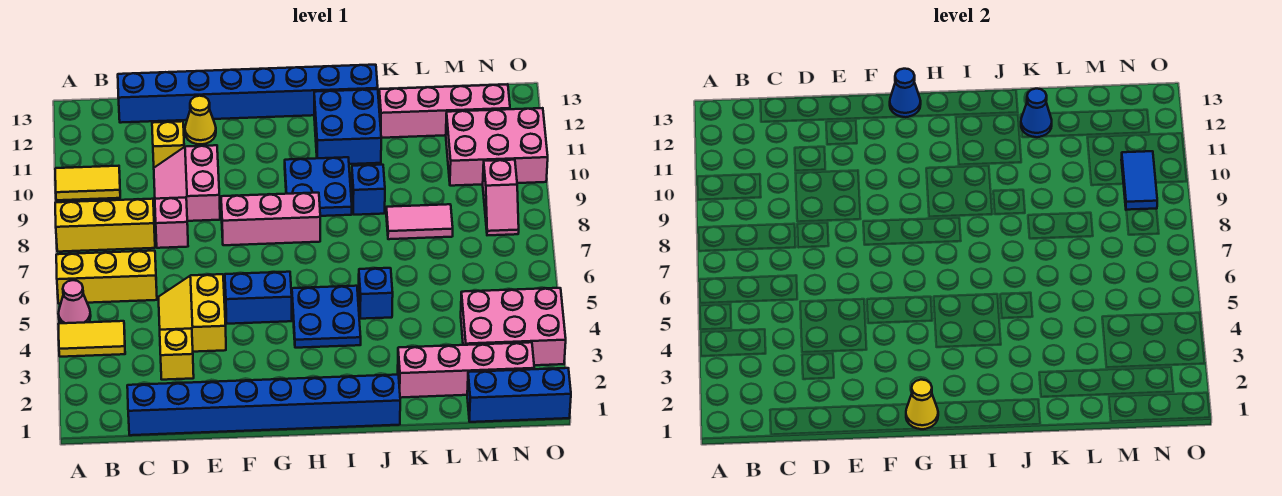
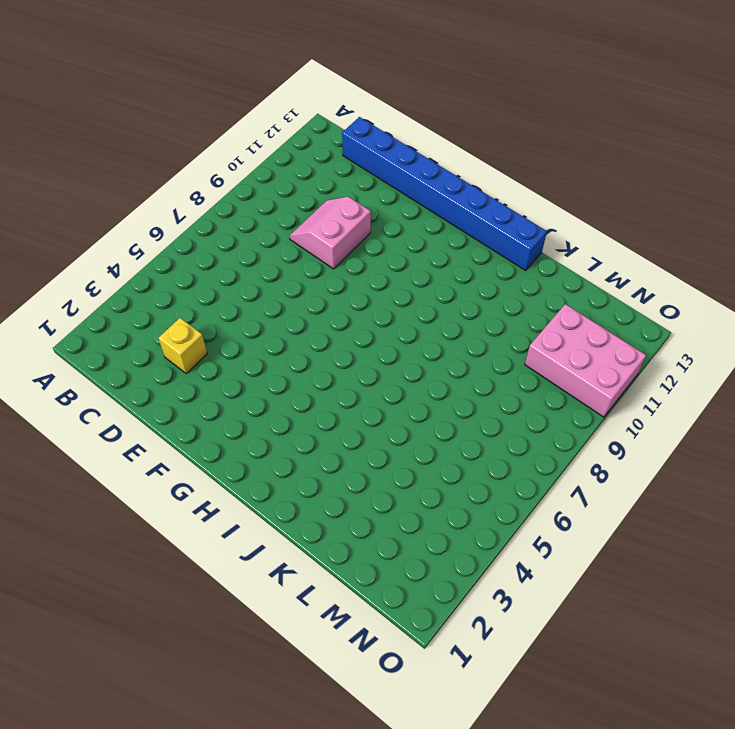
none -> yellow tile A4:B4 level 1
none -> pink cone A5 level 1
none -> yellow brick A6:C6 level 1
none -> yellow brick A8:C8 level 1

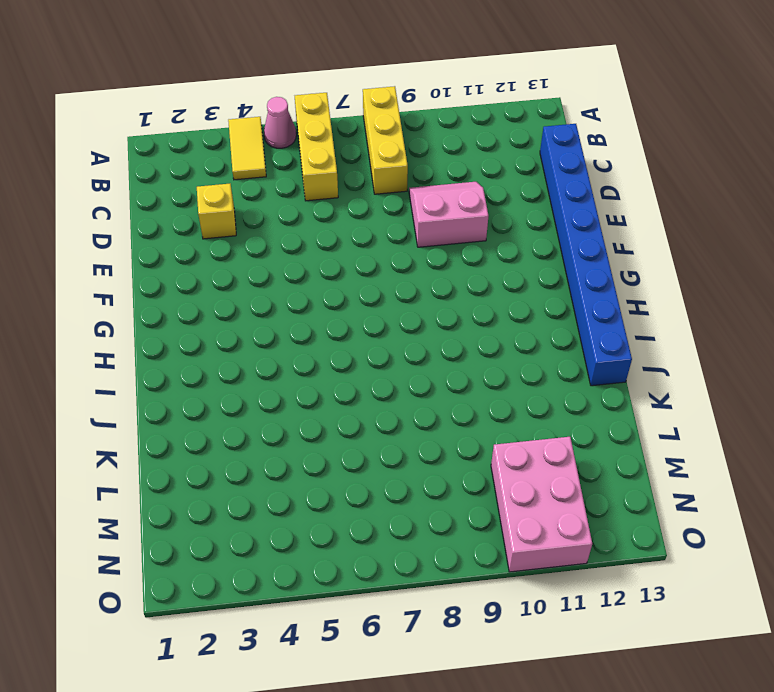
none -> yellow tile A10:B10 level 1
none -> blue brick C1:J1 level 1
none -> yellow slope D4:E5 level 1 top E
none -> pink brick D8 level 1

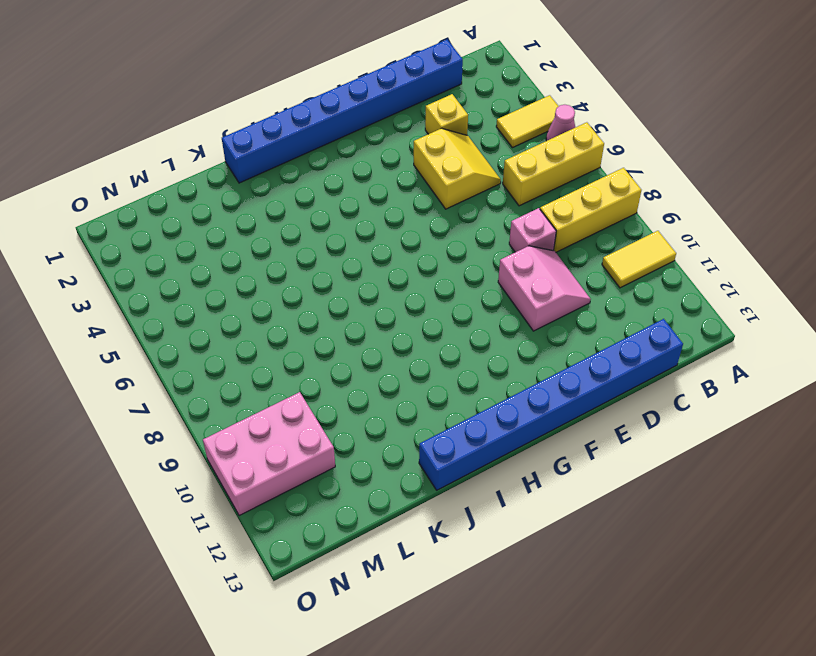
none -> yellow brick D11 level 1
none -> yellow cone E12 level 1
none -> blue brick F5:G5 level 1
none -> pink brick F8:H8 level 1

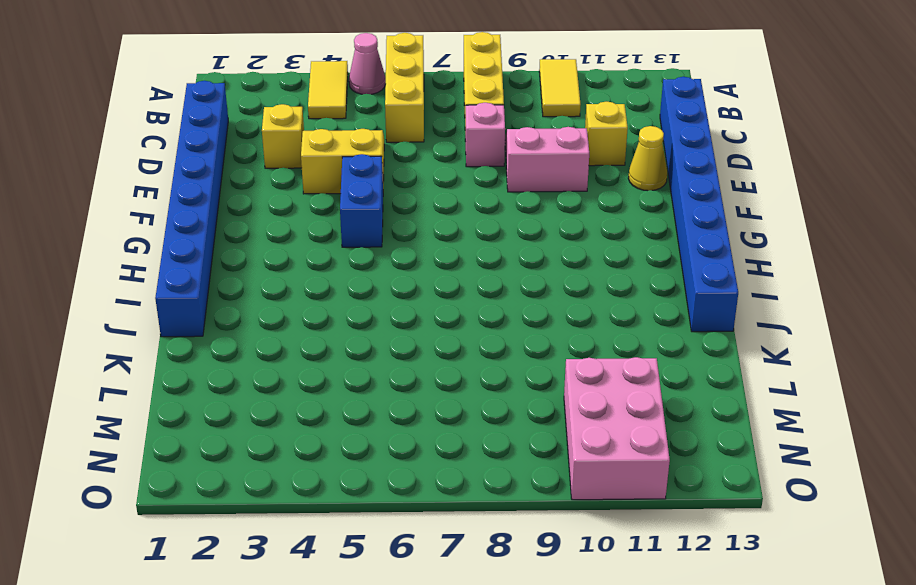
none -> pink brick F8:H8 level 1
none -> blue plate H4:I5 level 1
none -> blue plate H9:I10 level 1
none -> blue brick I11:J12 level 1

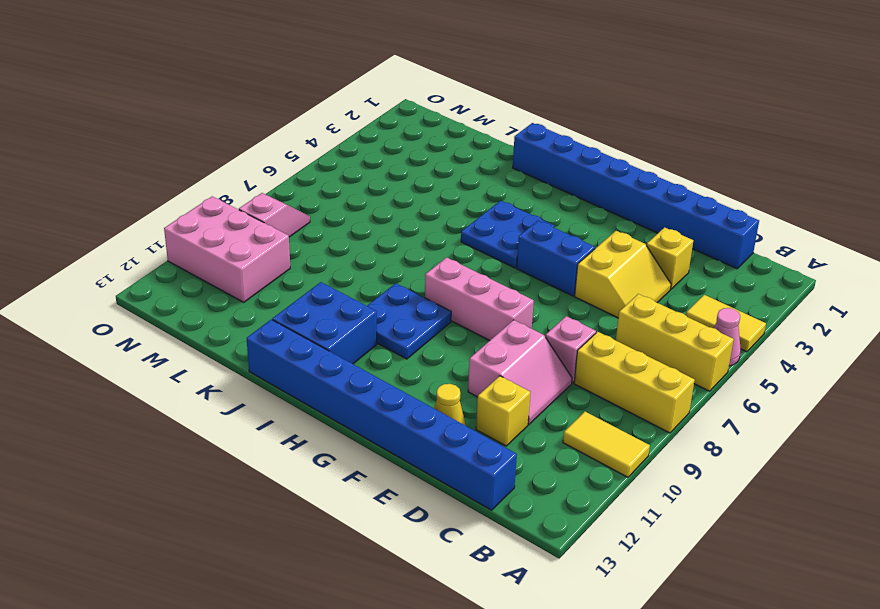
none -> blue brick J5 level 1
none -> blue brick J9 level 1
none -> pink brick K2:N2 level 1
none -> pink tile K8:L8 level 1

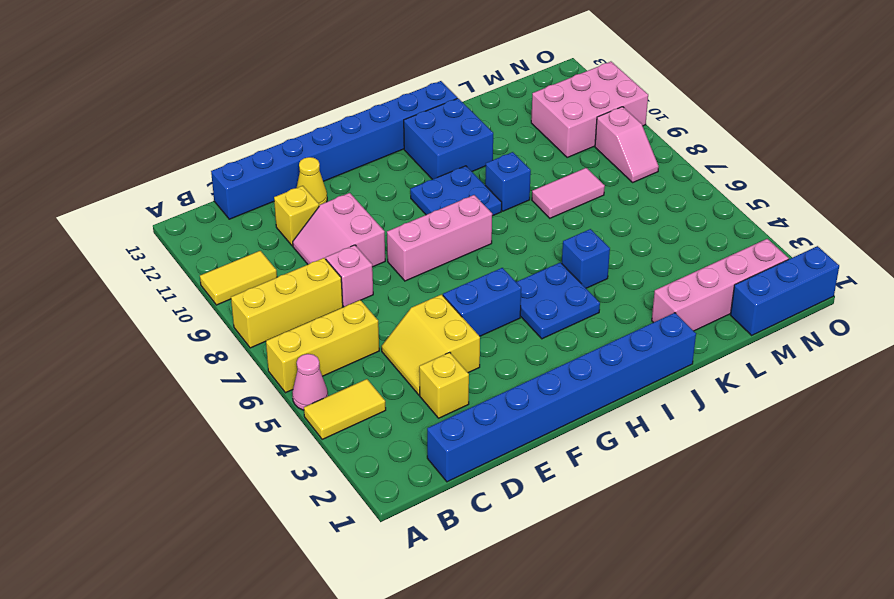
none -> pink brick K12:N12 level 1
none -> pink brick M3:O4 level 1
none -> yellow cone G1 level 2
none -> blue cone G13 level 2

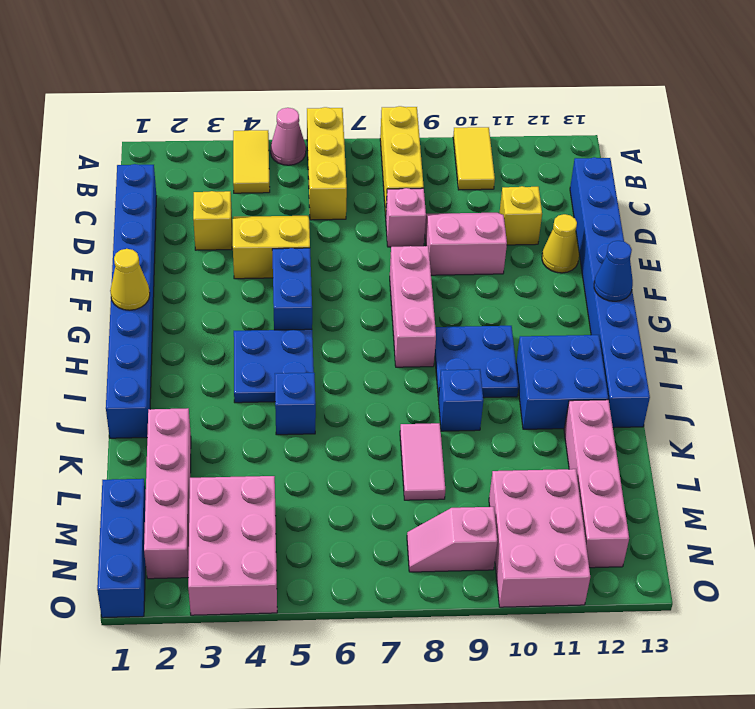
none -> blue cone K12 level 2
none -> blue tile N9:N10 level 2

